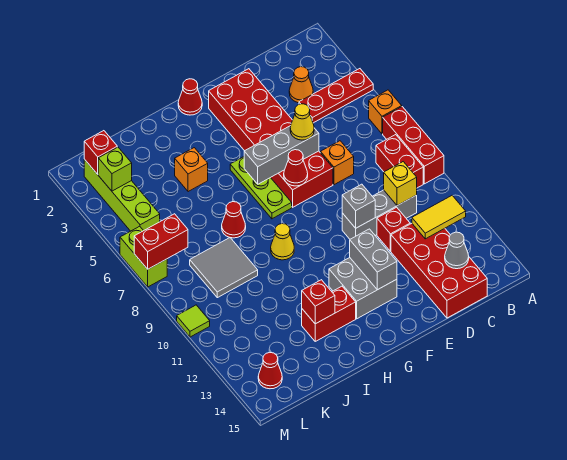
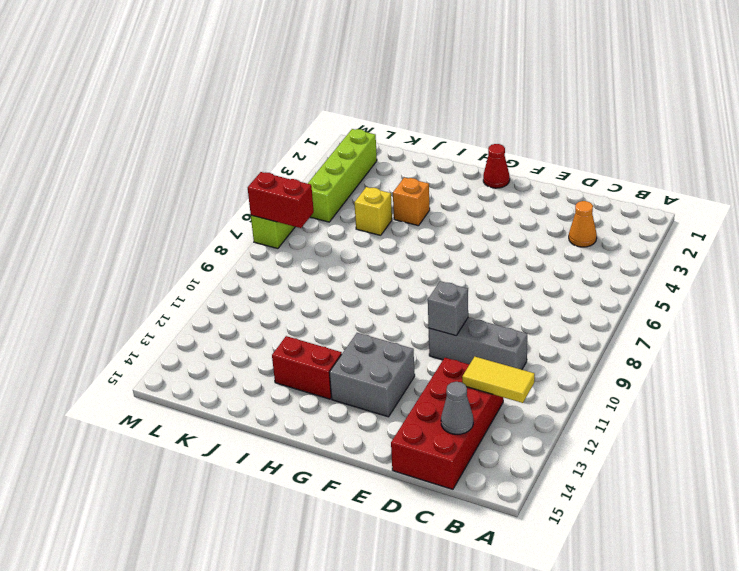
yellow brick J5 level 1 -> yellow brick C10 level 2
none -> red plate A4:C4 level 1
none -> orange brick A6 level 1
none -> red brick A7:A9 level 1
none -> red brick B8:B9 level 1

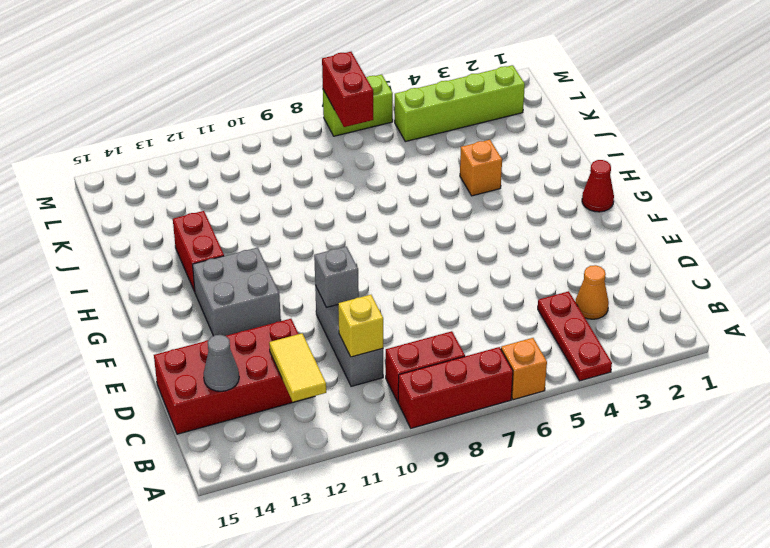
none -> orange brick D7 level 1
none -> red brick D11 level 1
none -> red brick E2:F7 level 1
none -> lime plate G5:G7 level 1

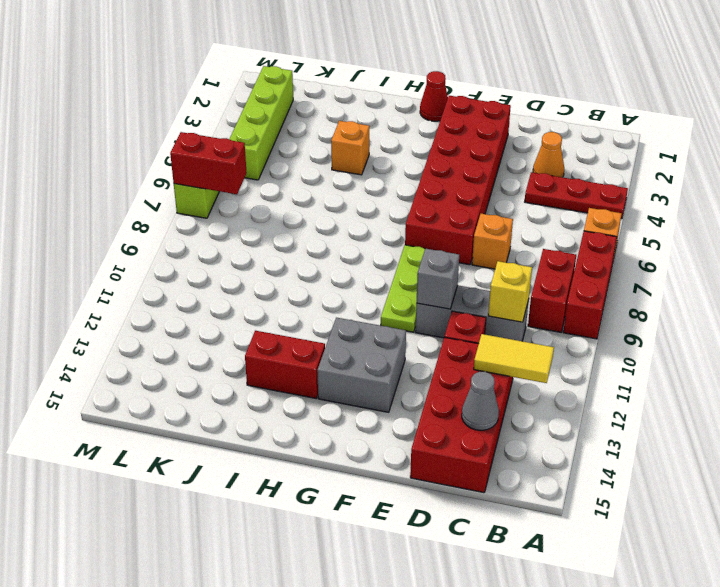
lime plate F8:F10 level 1 -> lime plate G5:G7 level 1
none -> yellow cone H9 level 1
none -> red cone I7 level 1
none -> grey tile J8:K9 level 1
none -> red cone L14 level 1

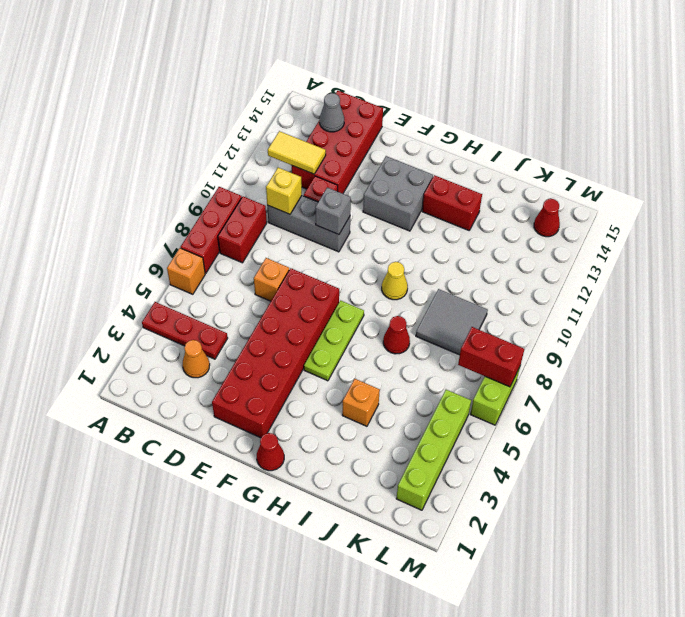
none -> lime tile M10 level 1
none -> grey brick E6:G6 level 2
none -> red cone F7 level 2
none -> grey brick F12:F13 level 2

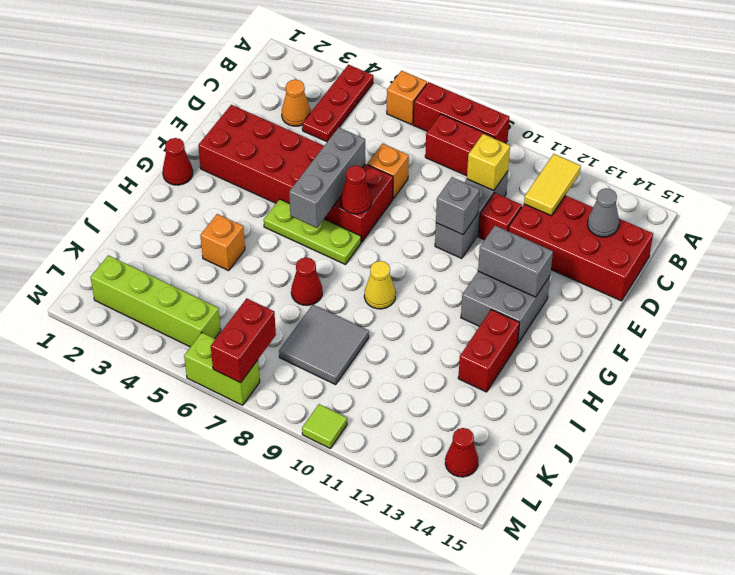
none -> red brick I13 level 2
none -> red brick L2 level 2
none -> lime brick L3 level 2
none -> yellow cone E6 level 3

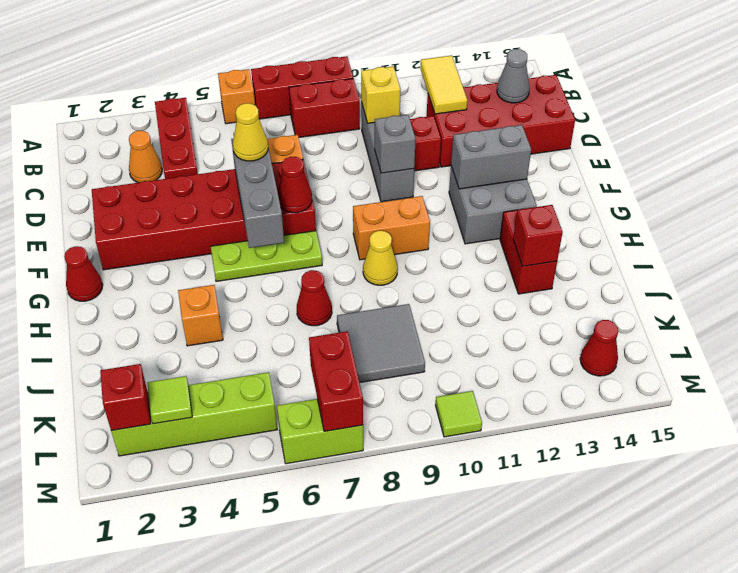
orange brick G9:G10 level 1 -> none
lime tile L3 level 2 -> lime brick L3 level 2

